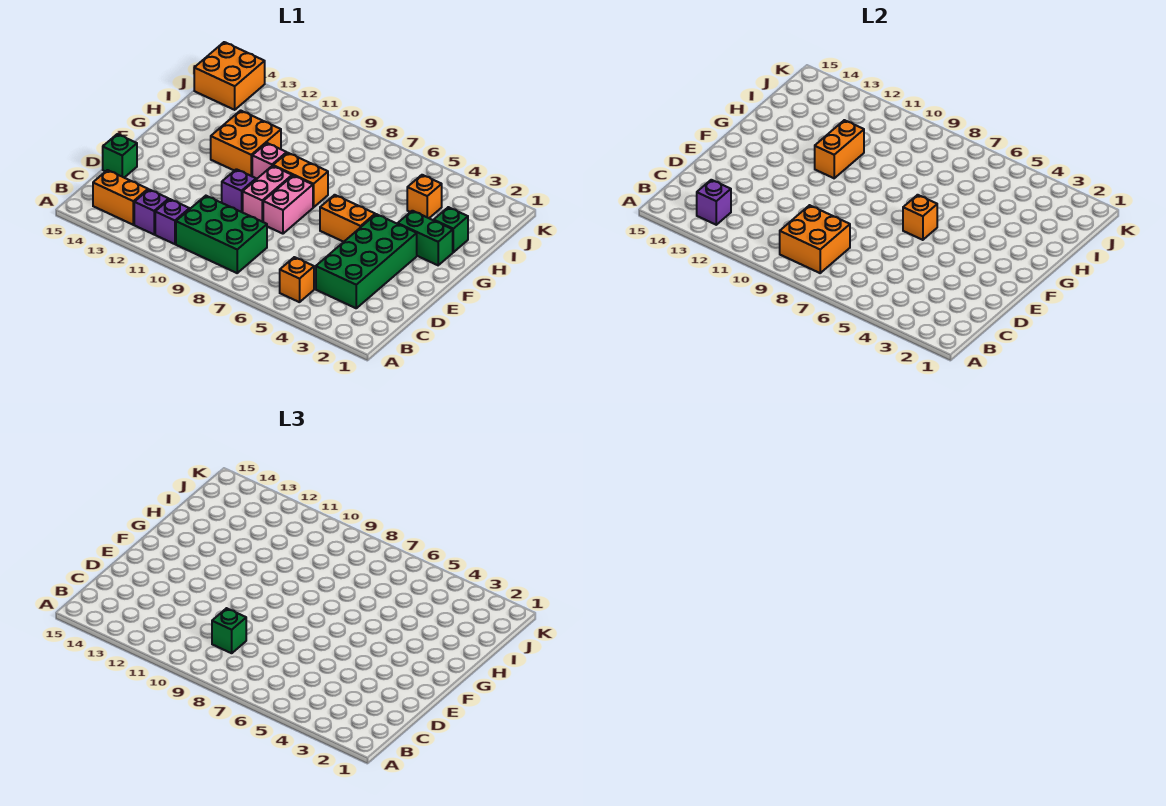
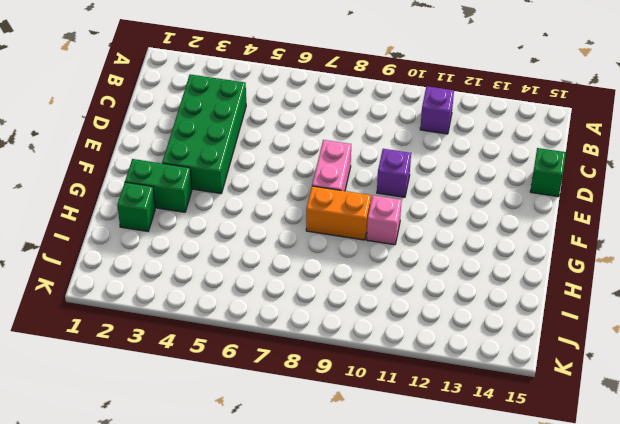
none -> orange brick B5 level 1
none -> green brick B8:C10 level 1
none -> purple brick B12 level 1

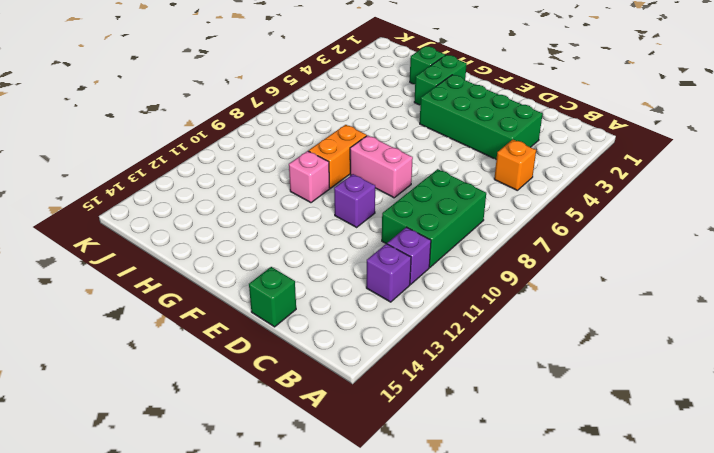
none -> orange brick B13:B14 level 1
none -> pink brick E9:F9 level 1
none -> orange brick F5:F6 level 1

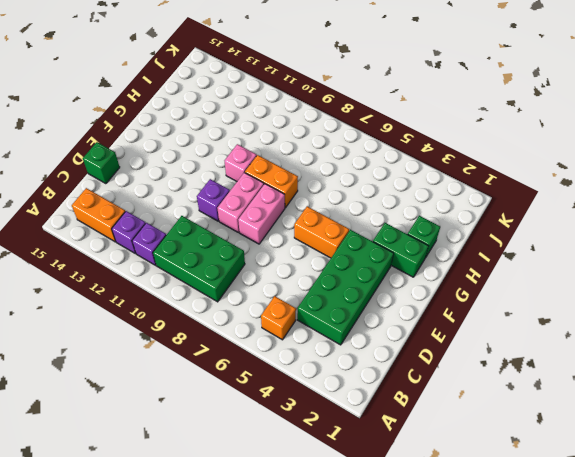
none -> orange brick G11:H12 level 1
none -> orange brick I4 level 1
none -> orange brick J14:K15 level 1

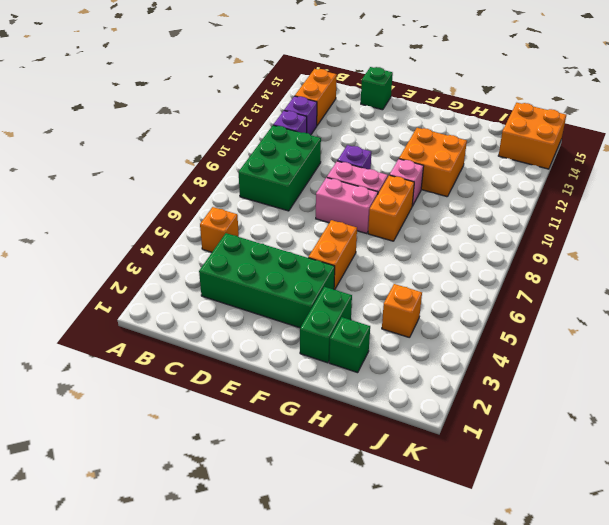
none -> orange brick B8:C9 level 2
none -> purple brick B13 level 2
none -> orange brick F6 level 2

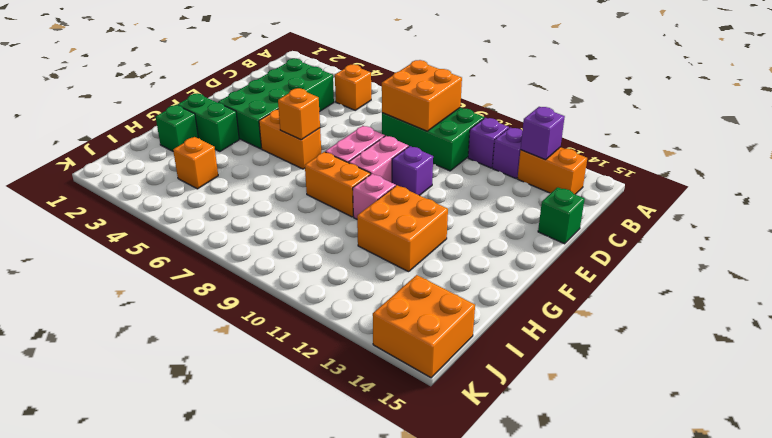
none -> orange brick G11:H11 level 2
none -> green brick C9 level 3

